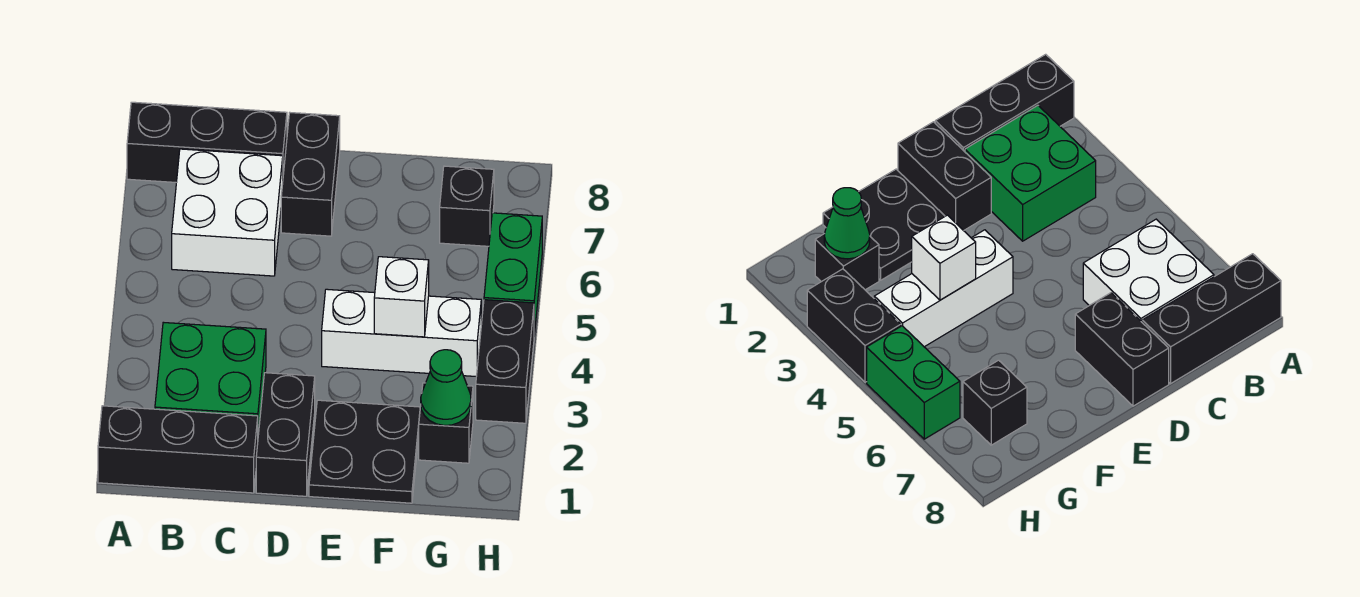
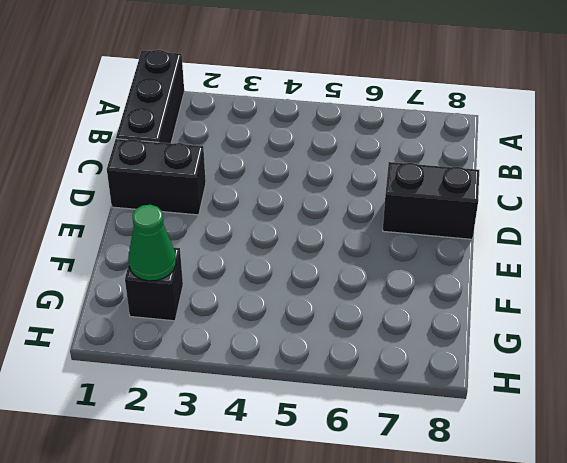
none -> black brick A8:C8 level 1
none -> green brick B2:C3 level 1
none -> white brick B6:C7 level 1

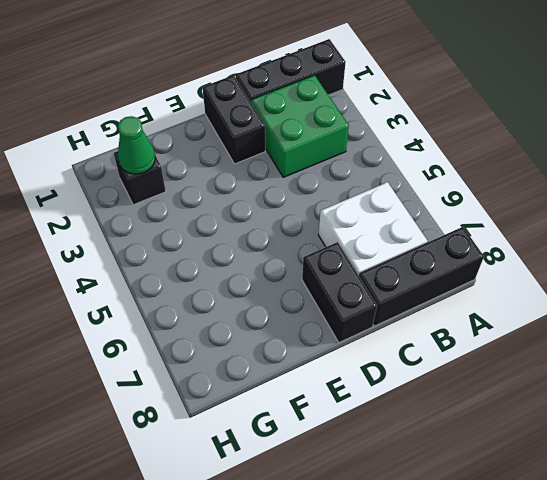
none -> black plate E1:F2 level 1
none -> white brick E4:G4 level 1
none -> black brick G7 level 1

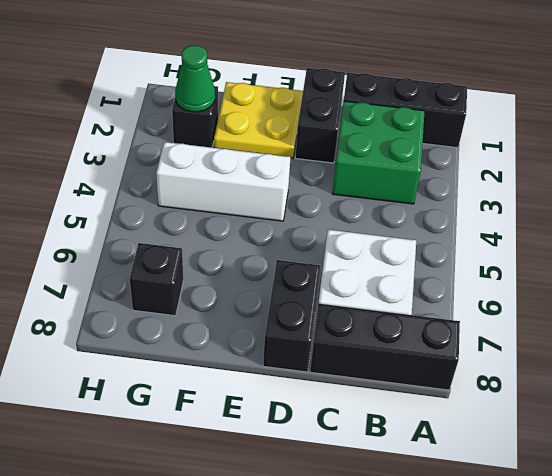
yellow plate E1:F2 level 1 -> black plate E1:F2 level 1
none -> black brick H3:H4 level 1
none -> green brick H5:H6 level 1
none -> white brick F4 level 2

